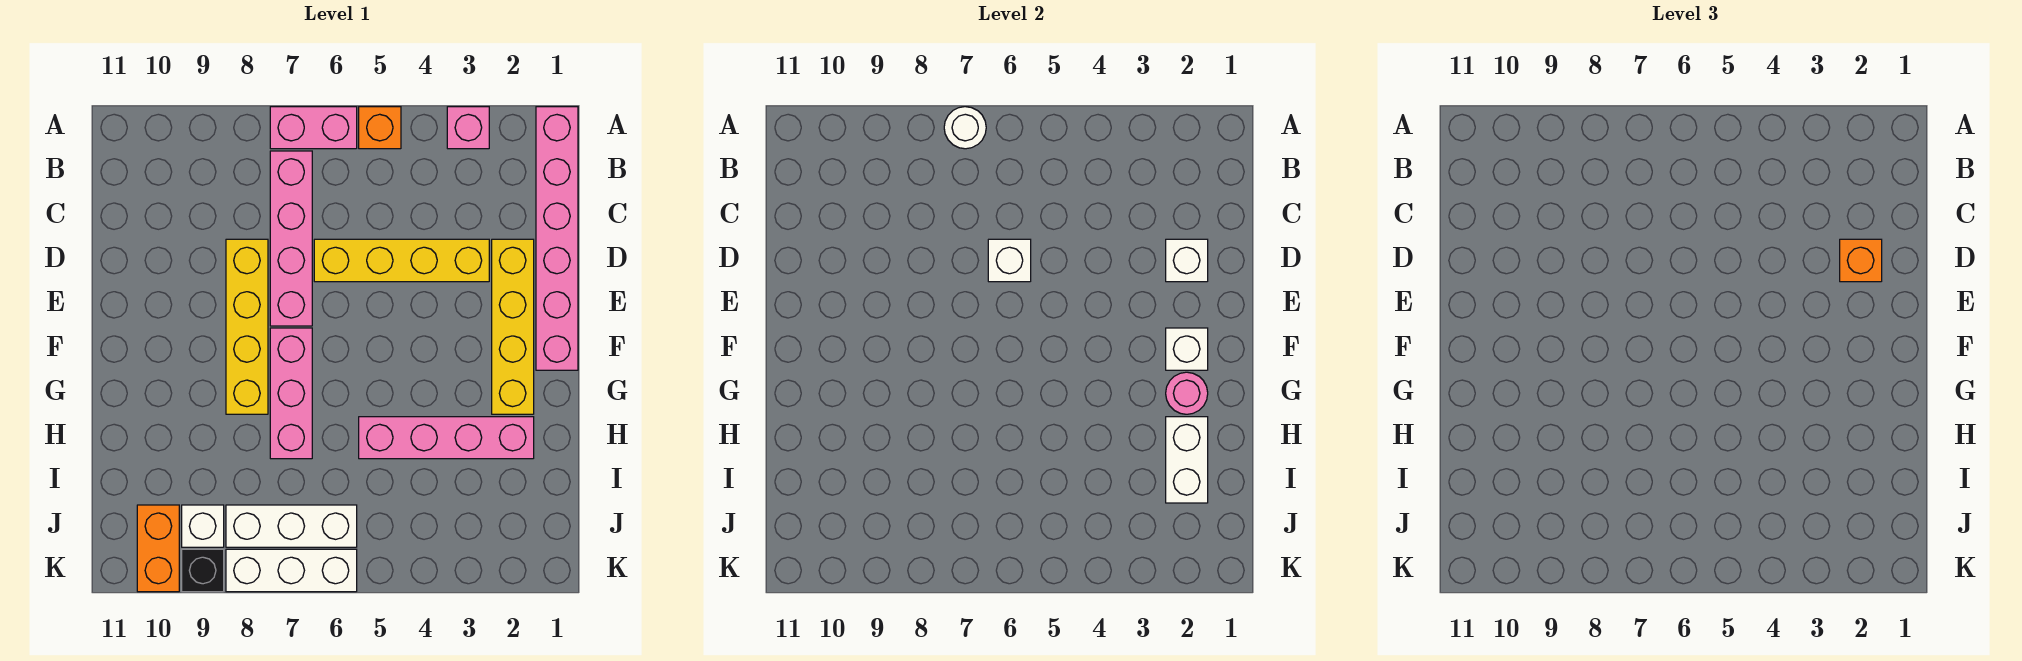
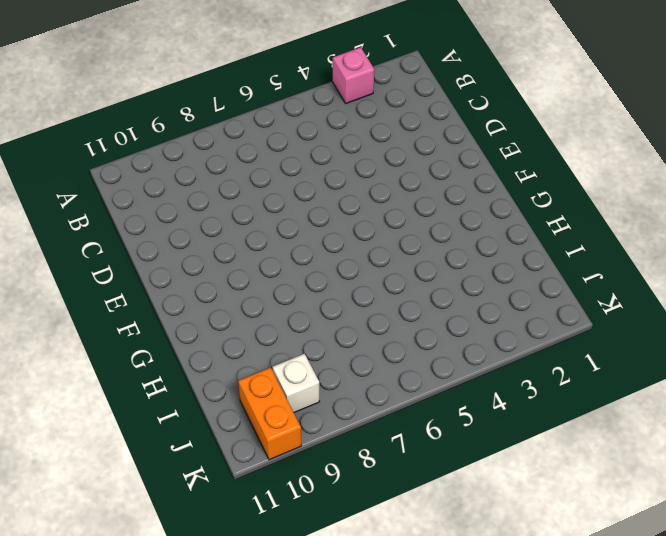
none -> pink brick A1:F1 level 1
none -> orange brick A5 level 1
none -> pink brick A6:A7 level 1

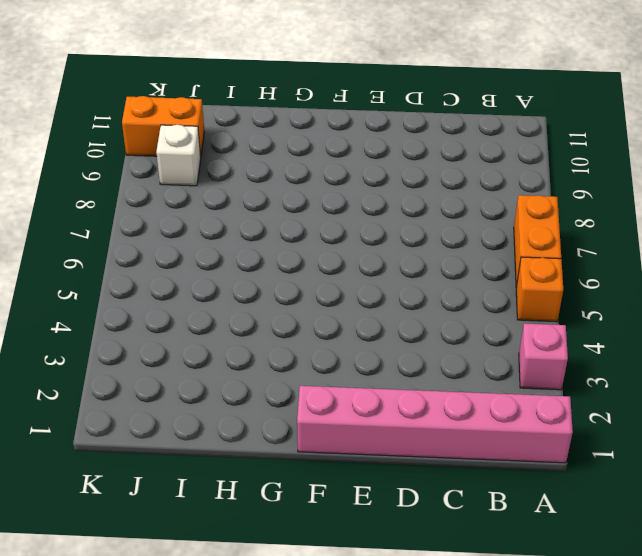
orange brick A6:A7 level 1 -> pink brick A6:A7 level 1
none -> pink brick B7:E7 level 1
none -> yellow brick D2:G2 level 1
none -> yellow brick D3:D6 level 1

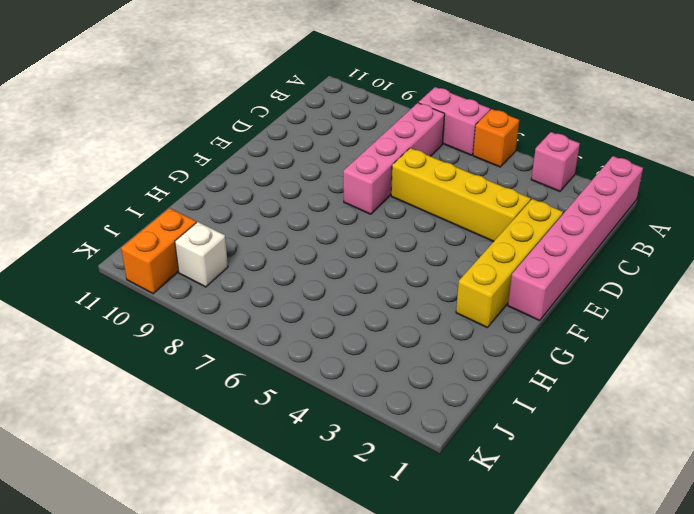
none -> yellow brick D8:G8 level 1
none -> pink brick F7:H7 level 1
none -> pink brick H2:H5 level 1

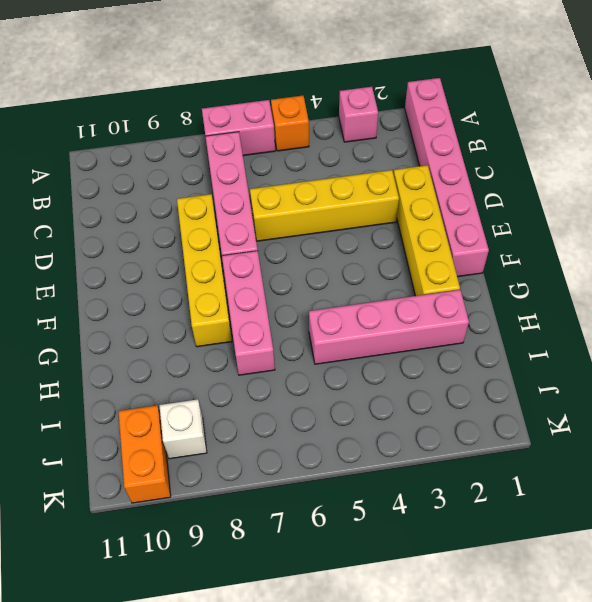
none -> white brick J6:J8 level 1
none -> white brick K6:K8 level 1
none -> black brick K9 level 1

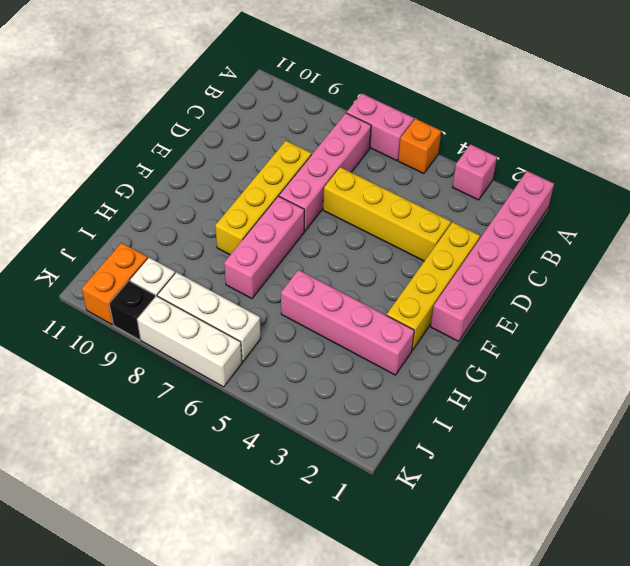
none -> white round brick A7 level 2
none -> white brick D2 level 2
none -> white brick D6 level 2

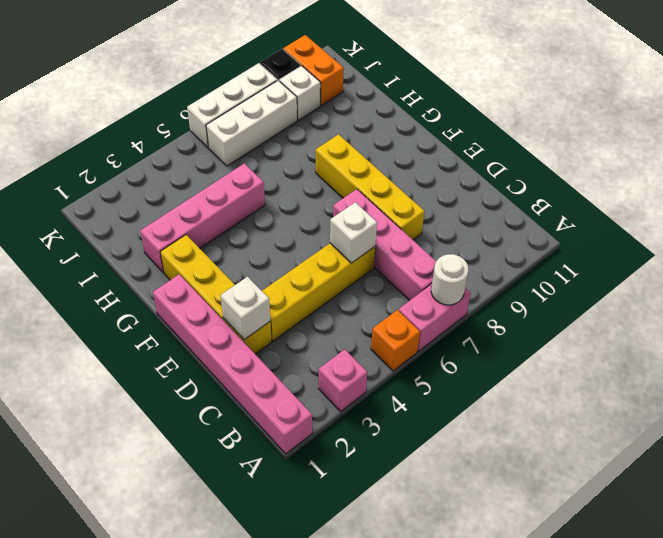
none -> pink brick F7:H7 level 1
none -> white brick F2 level 2
none -> pink round brick G2 level 2

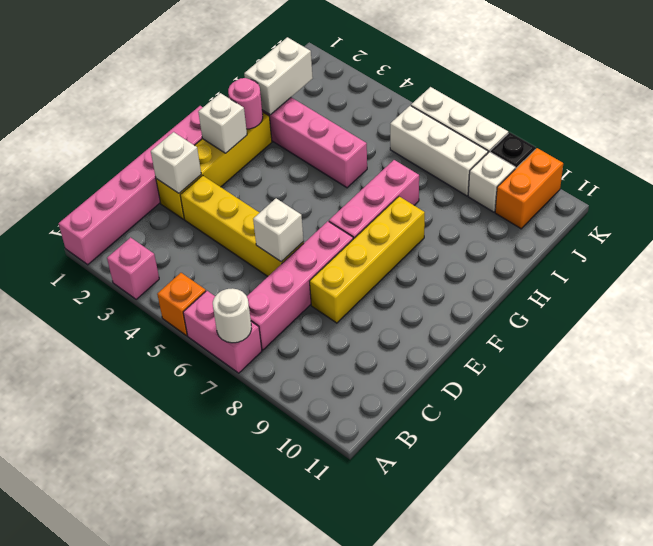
none -> orange brick D2 level 3

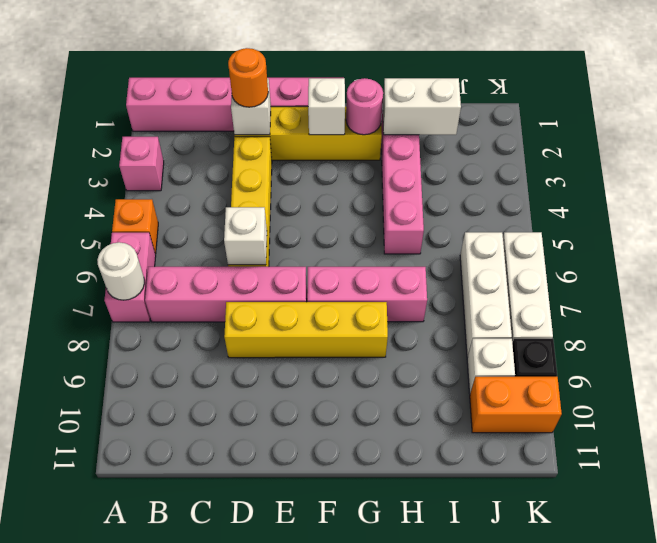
orange round brick D2 level 3 -> orange brick D2 level 3

